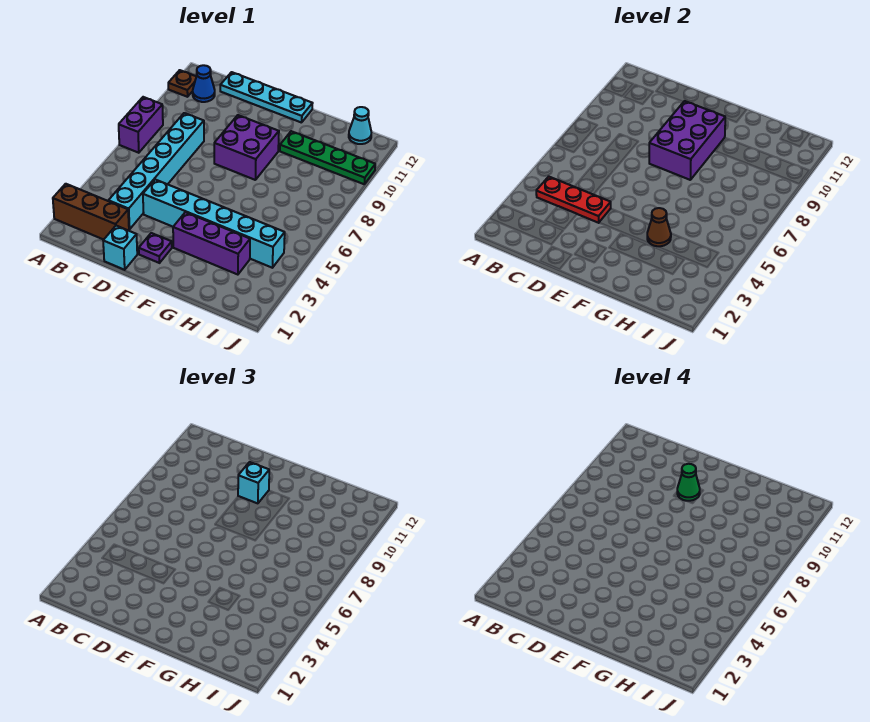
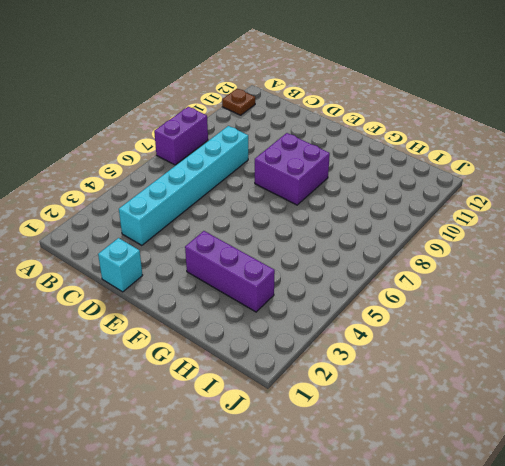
none -> brown brick A2:C2 level 1
none -> blue cone B11 level 1
none -> cyan plate C12:F12 level 1

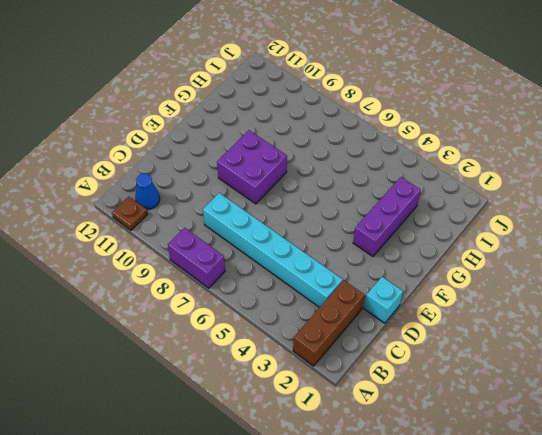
none -> cyan plate C12:F12 level 1
none -> cyan brick D4:I4 level 1
none -> purple plate E2 level 1

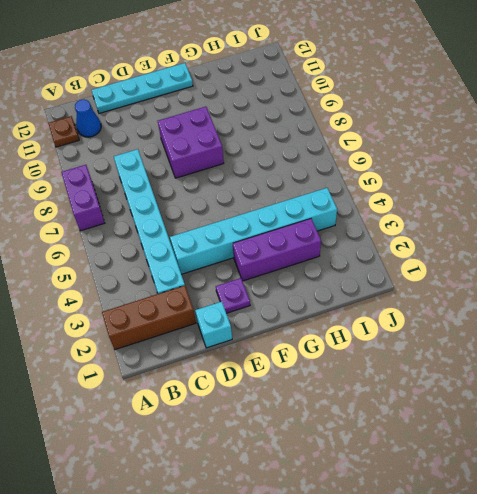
none -> green plate G10:J10 level 1
none -> cyan cone I12 level 1
none -> red plate B4:D4 level 2

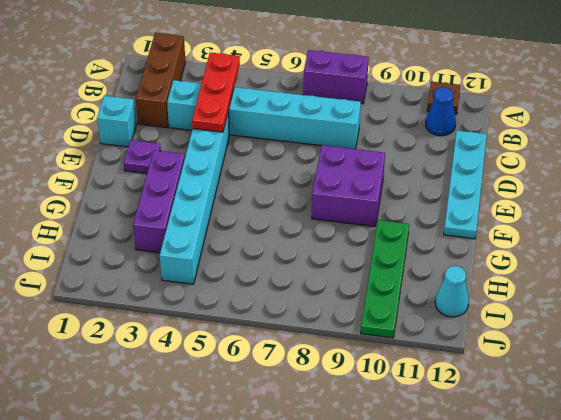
none -> purple brick E8:F10 level 2
none -> brown cone G4 level 2
none -> cyan brick E10 level 3

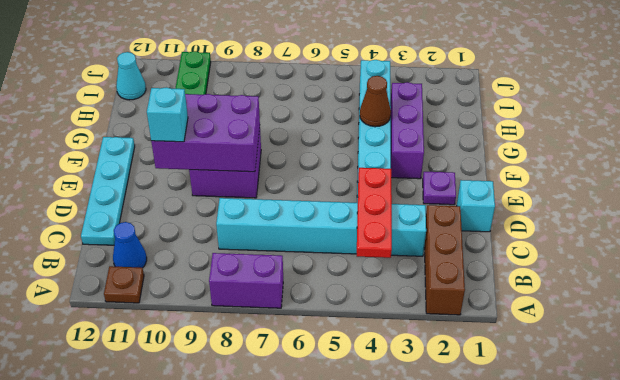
none -> green cone E10 level 4

